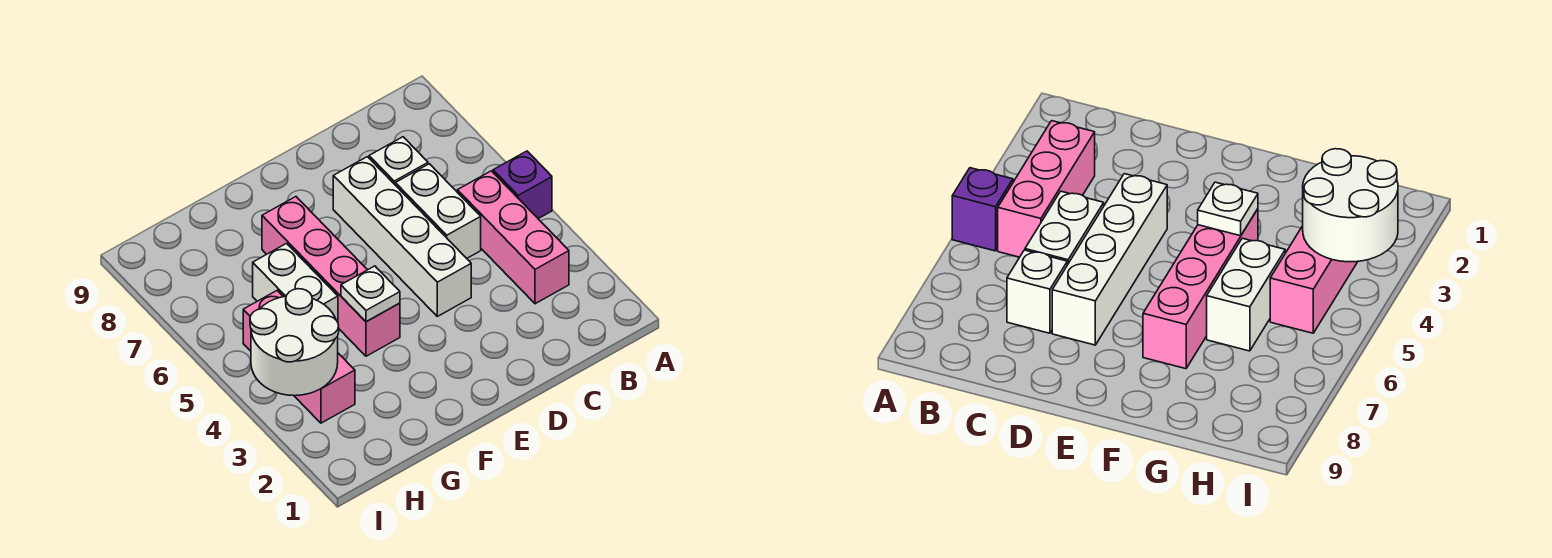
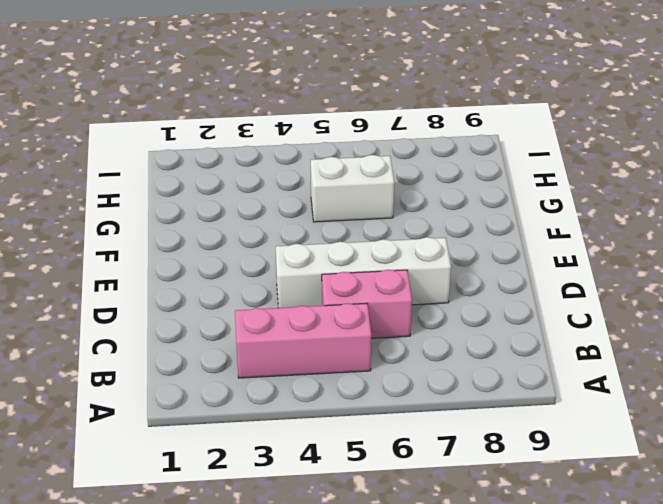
pink brick C5:C6 level 1 -> white brick C5:C6 level 1
none -> purple brick A5 level 1
none -> white brick C7 level 1

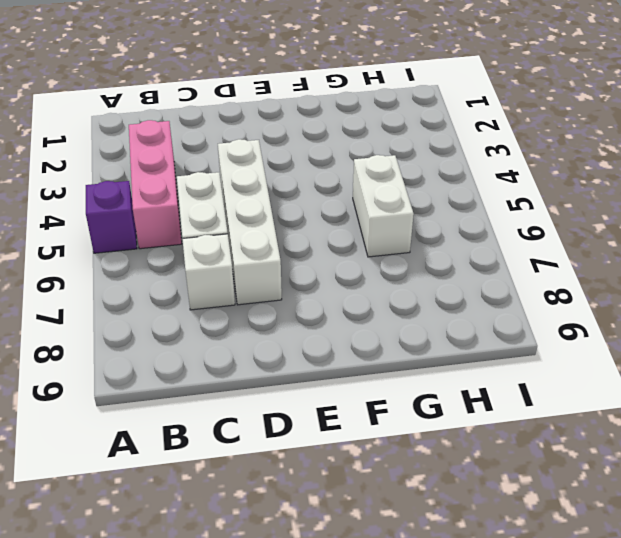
none -> pink brick F4:F7 level 1
none -> pink brick H3:H5 level 1

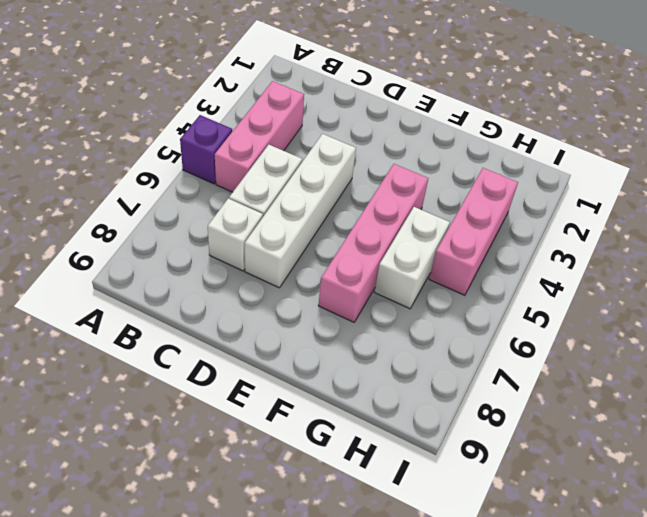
none -> white plate F4 level 2
none -> white round brick H3:I4 level 2

